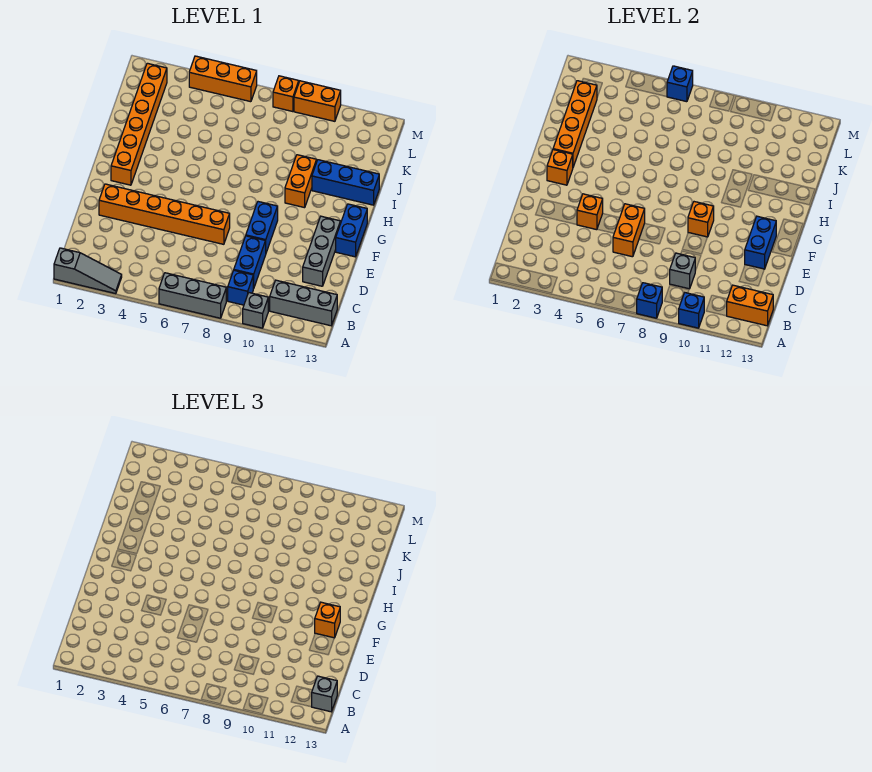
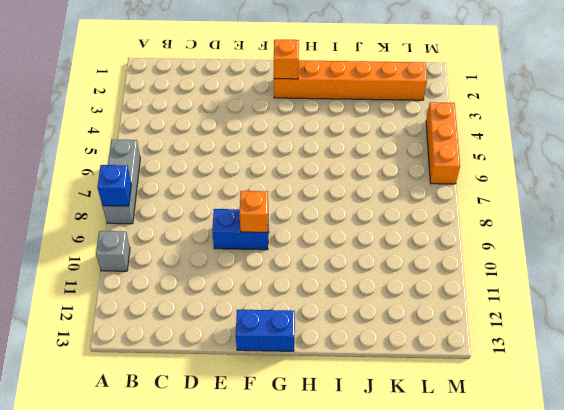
none -> grey slope A1:A3 level 1 top 1
none -> blue brick B9 level 1
none -> grey brick B11:B13 level 1

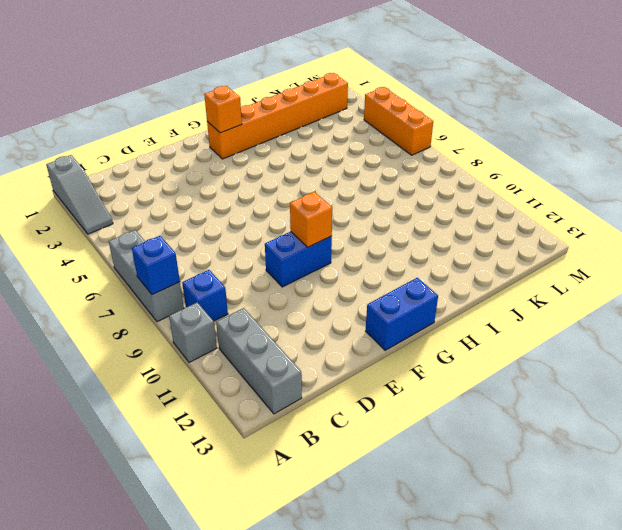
none -> blue brick C9:D9 level 1
none -> grey brick D12:F12 level 1
none -> orange brick E2:E7 level 1

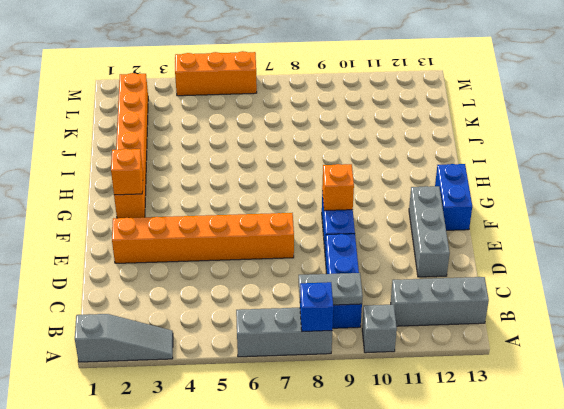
grey plate B8:B9 level 2 -> none
none -> orange brick H10:I10 level 1
none -> blue brick I11:I13 level 1
none -> orange brick M8 level 1

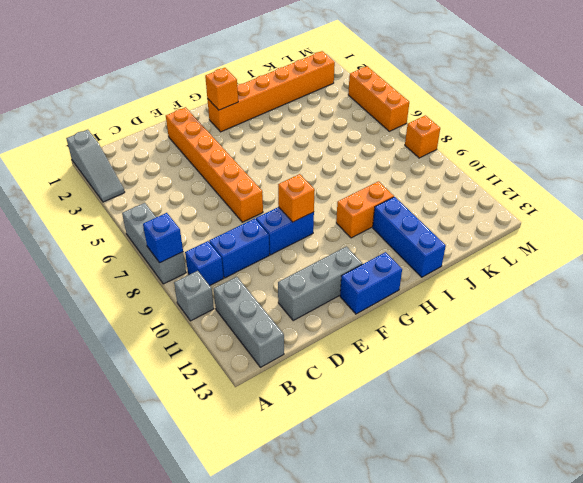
none -> orange brick M9:M10 level 1
none -> blue brick A10 level 2
none -> orange brick B12:B13 level 2

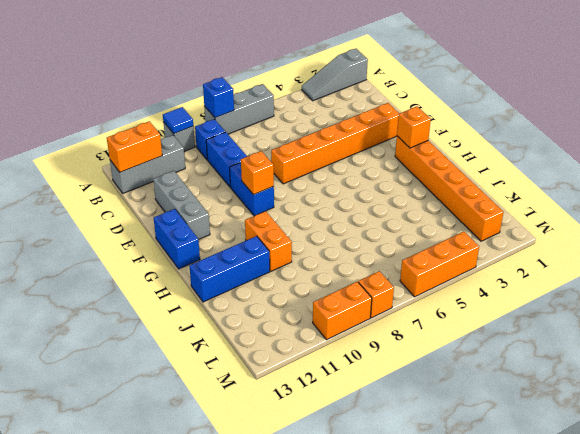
blue tile A10 level 2 -> blue brick A10 level 2
none -> grey brick C9 level 2
none -> orange brick D6:E6 level 2
none -> orange brick E4 level 2

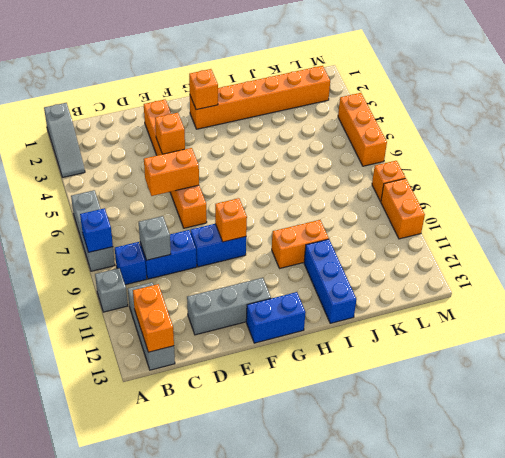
none -> blue brick A10 level 2
none -> blue brick E12:F12 level 2
none -> orange brick H2:K2 level 2

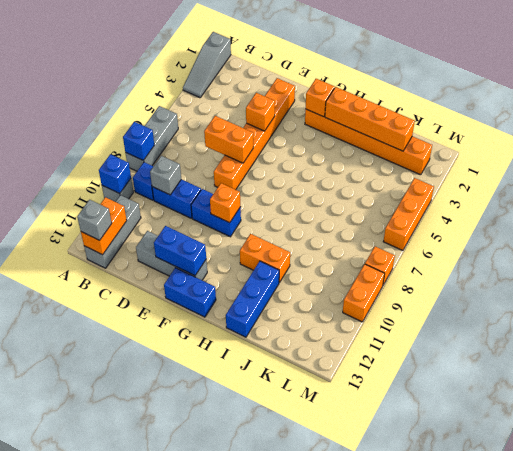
none -> blue brick M6 level 2
none -> orange brick F12 level 3

